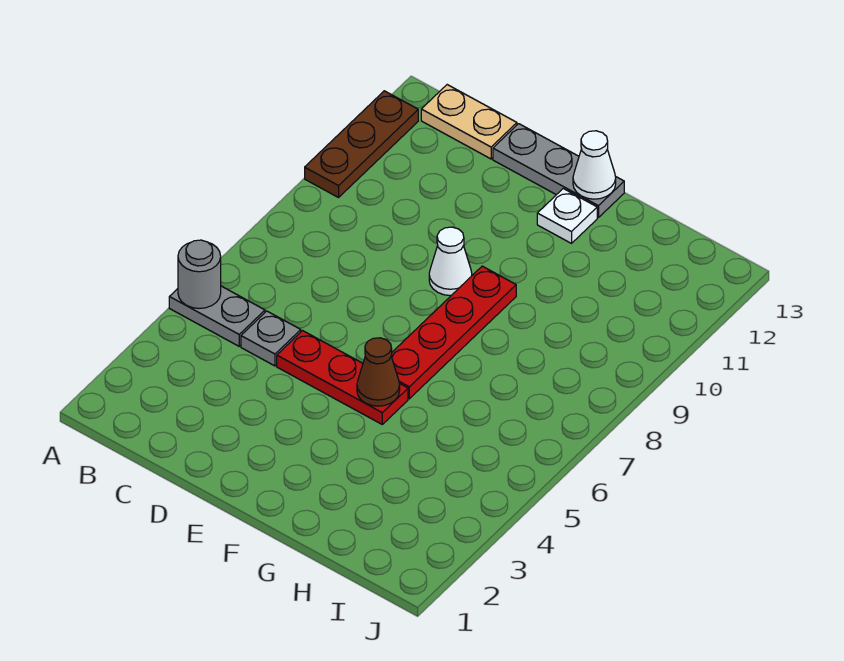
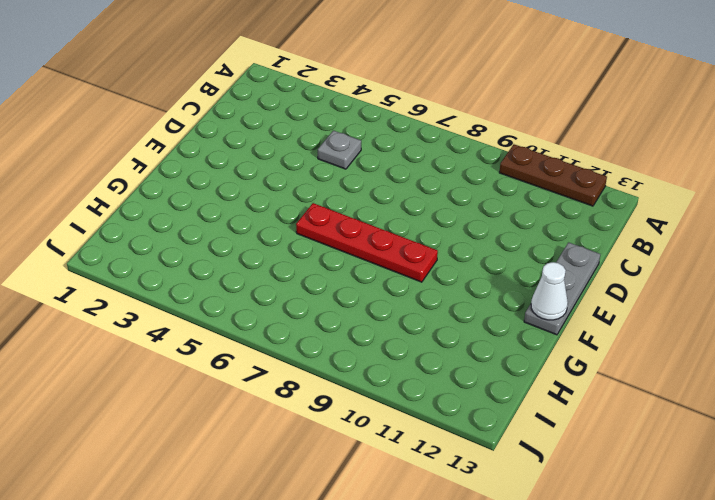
none -> grey plate A5:B5 level 1
none -> tan plate B13:C13 level 1
none -> red plate D5:F5 level 1

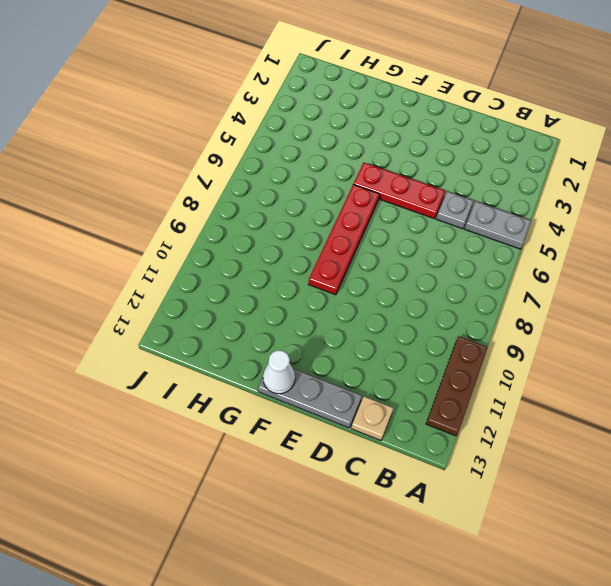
tan plate C13 level 1 -> tan plate B13:C13 level 1
none -> white cone E9 level 1
none -> white plate F12 level 1
none -> grey round brick A5 level 2

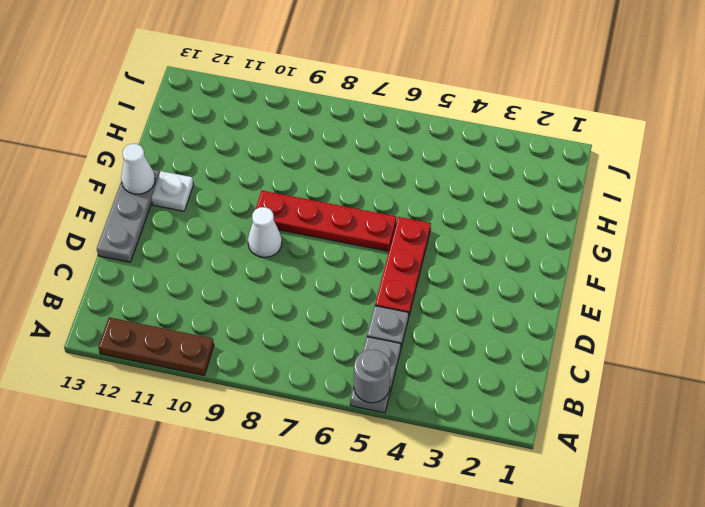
none -> tan plate B13:C13 level 1
none -> brown cone F5 level 2

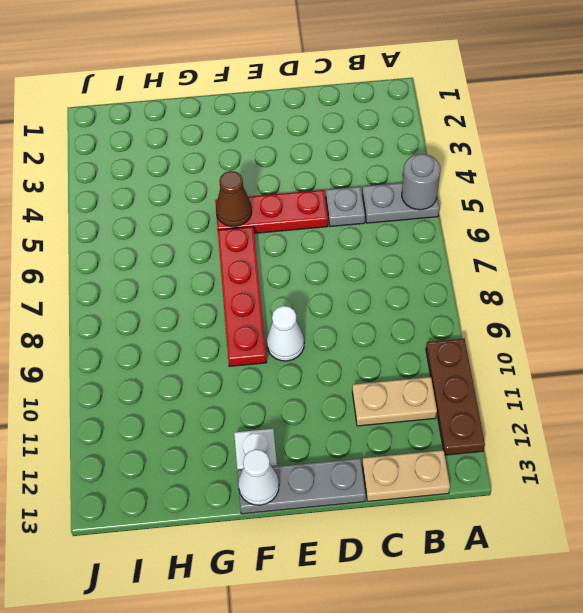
tan plate B11:C11 level 1 -> none

